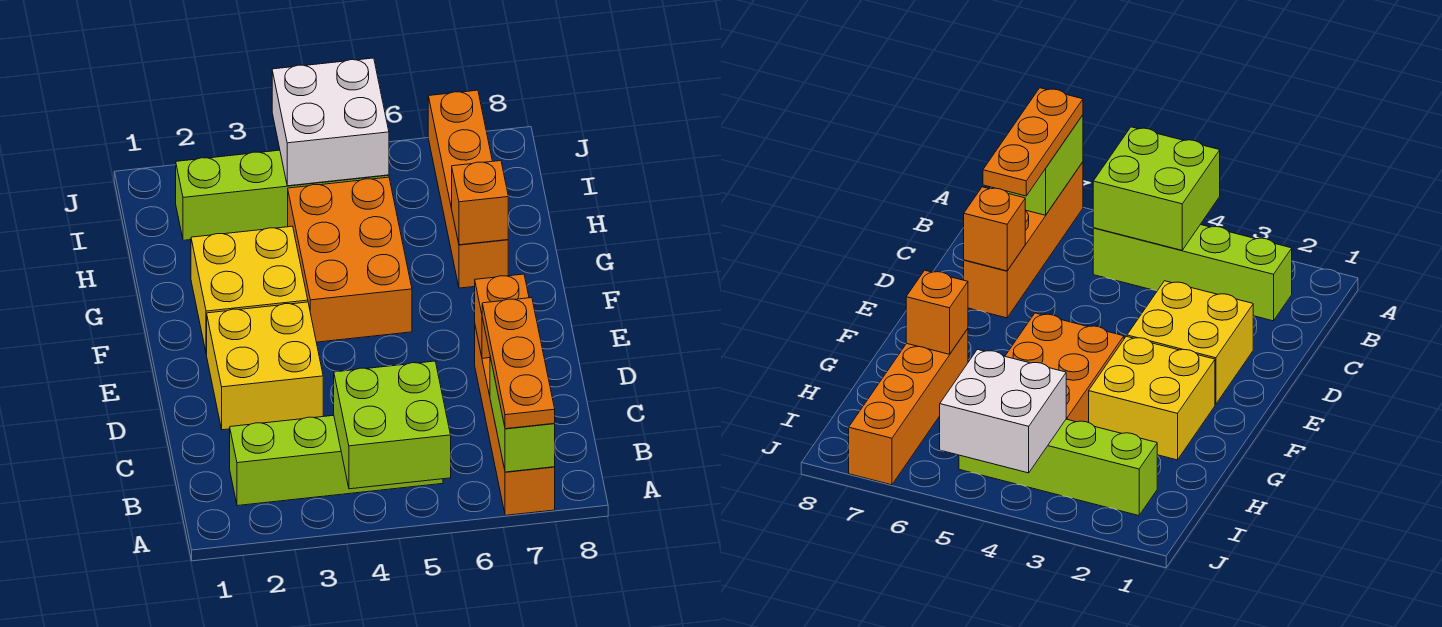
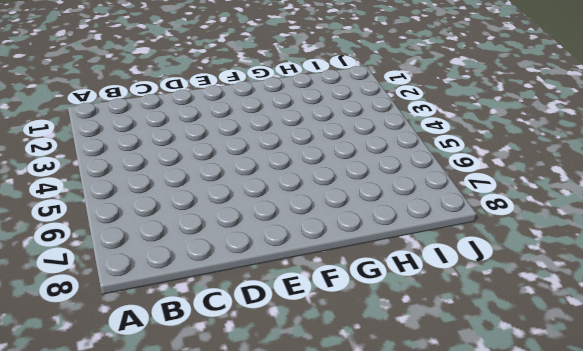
none -> orange brick A7:D7 level 1
none -> lime brick B2:B5 level 1
none -> yellow brick D2:E3 level 1

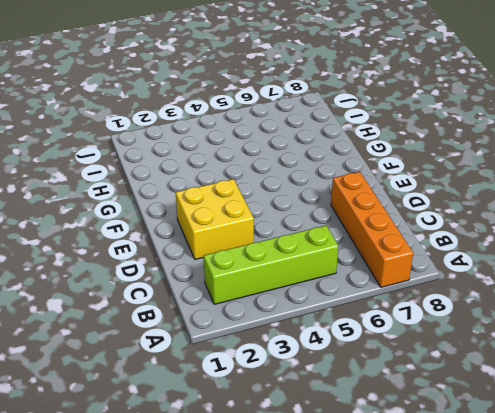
none -> yellow brick F2:G3 level 1
none -> orange brick F4:H5 level 1
none -> orange brick G7:J7 level 1

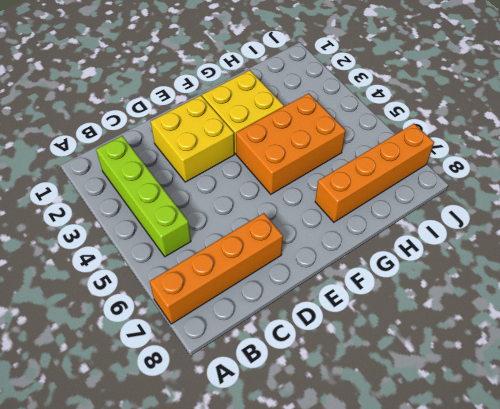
none -> lime brick I2:I5 level 1
none -> lime brick A4:B5 level 2
none -> lime brick A7:B7 level 2

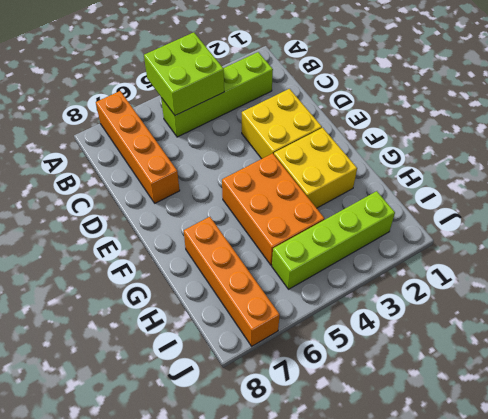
none -> lime brick A7:B7 level 2
none -> orange brick D7 level 2
none -> orange brick G7 level 2

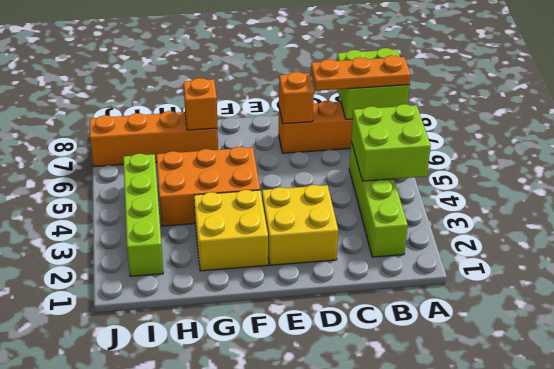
lime brick A7:B8 level 2 -> lime brick A7:B7 level 2
none -> white brick I4:J5 level 2

